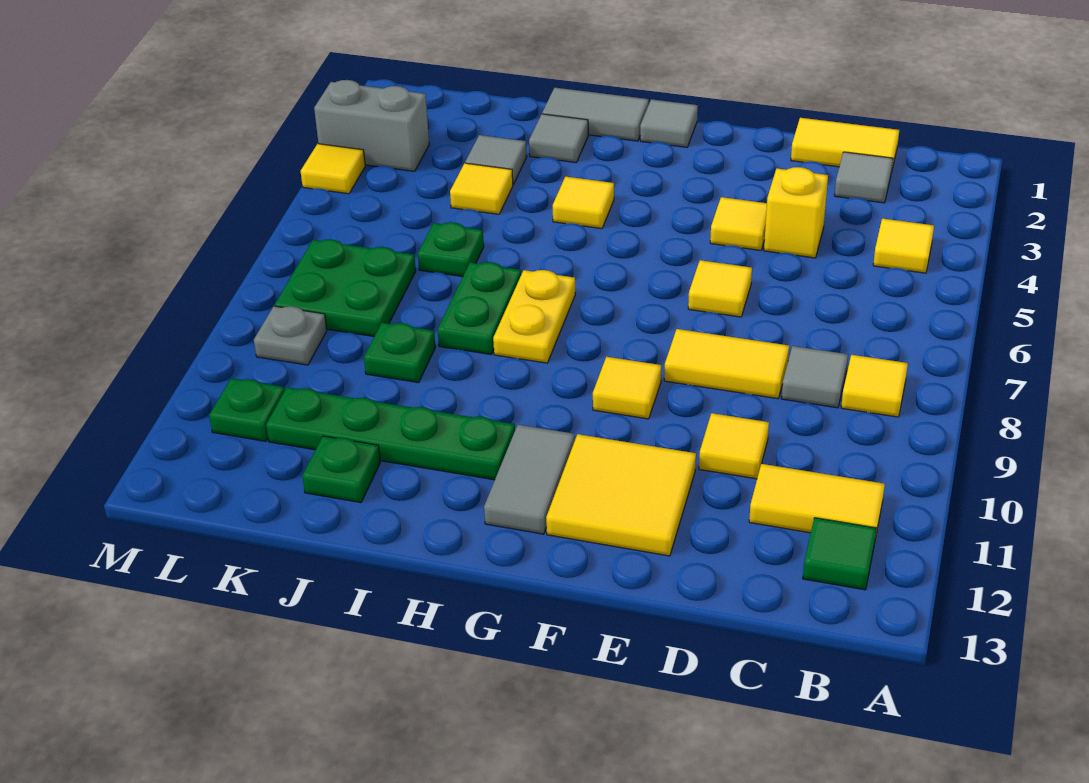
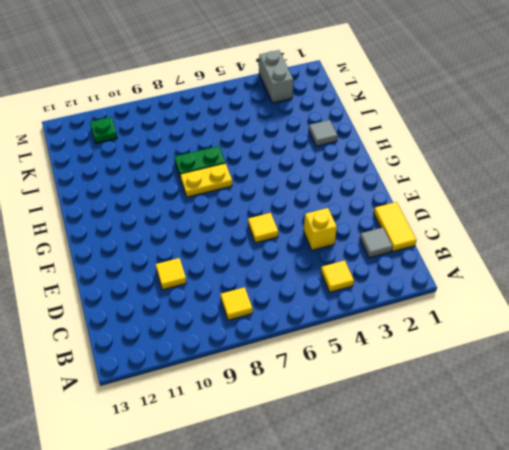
none -> yellow tile B11:C11 level 1
none -> green tile B12 level 1
none -> grey tile C8 level 1
none -> yellow tile D8:E8 level 1

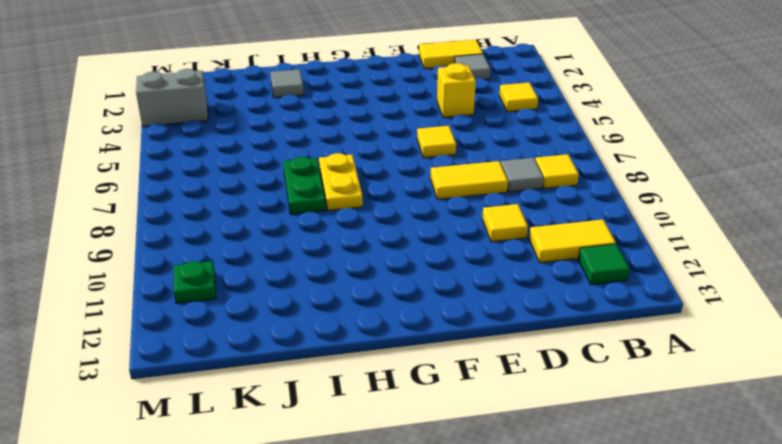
none -> yellow tile E4 level 1
none -> yellow tile E11:F12 level 1
none -> yellow tile F9 level 1
none -> grey tile G1 level 1

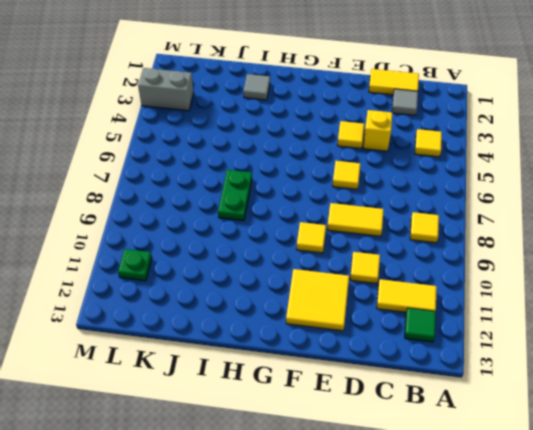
none -> grey tile C8 level 1
none -> grey tile G1 level 1
none -> grey tile G11:G12 level 1
none -> grey tile H1:I1 level 1

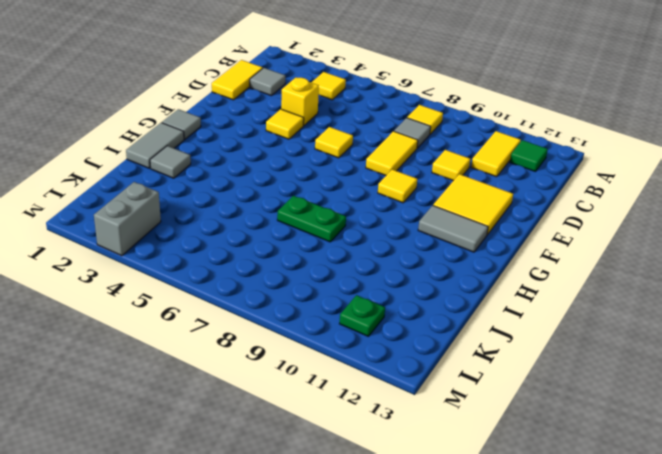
none -> yellow tile H4 level 1
none -> yellow plate H7:H8 level 1
none -> green plate H11:K11 level 1
none -> grey tile J3 level 1

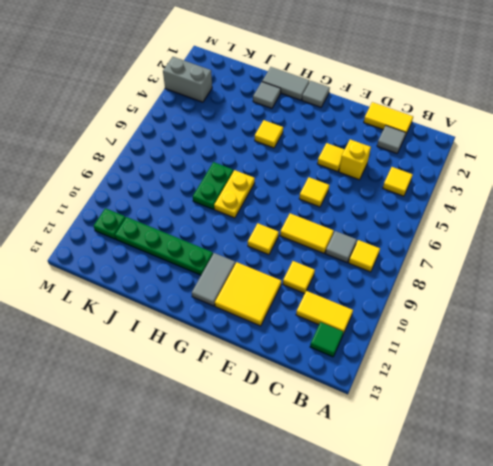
none -> grey tile J3 level 1
none -> yellow tile J4 level 1
none -> green plate J6 level 1
none -> green plate J9 level 1

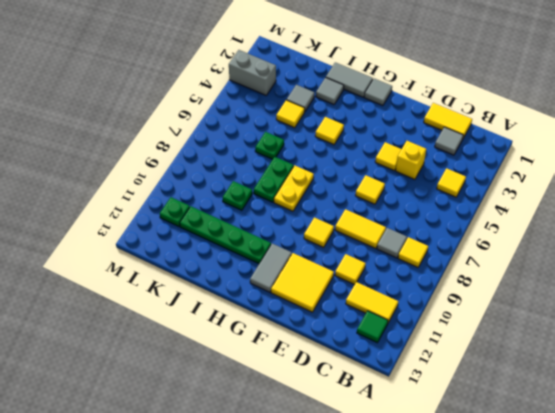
none -> green plate J12 level 1
none -> green plate K7:L8 level 1
none -> grey plate L9 level 1
none -> yellow tile M4 level 1

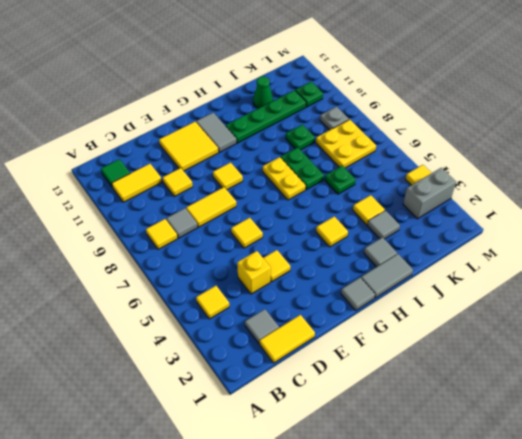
green cone J12 level 1 -> green plate J12 level 1
yellow plate K7:L8 level 1 -> green plate K7:L8 level 1

